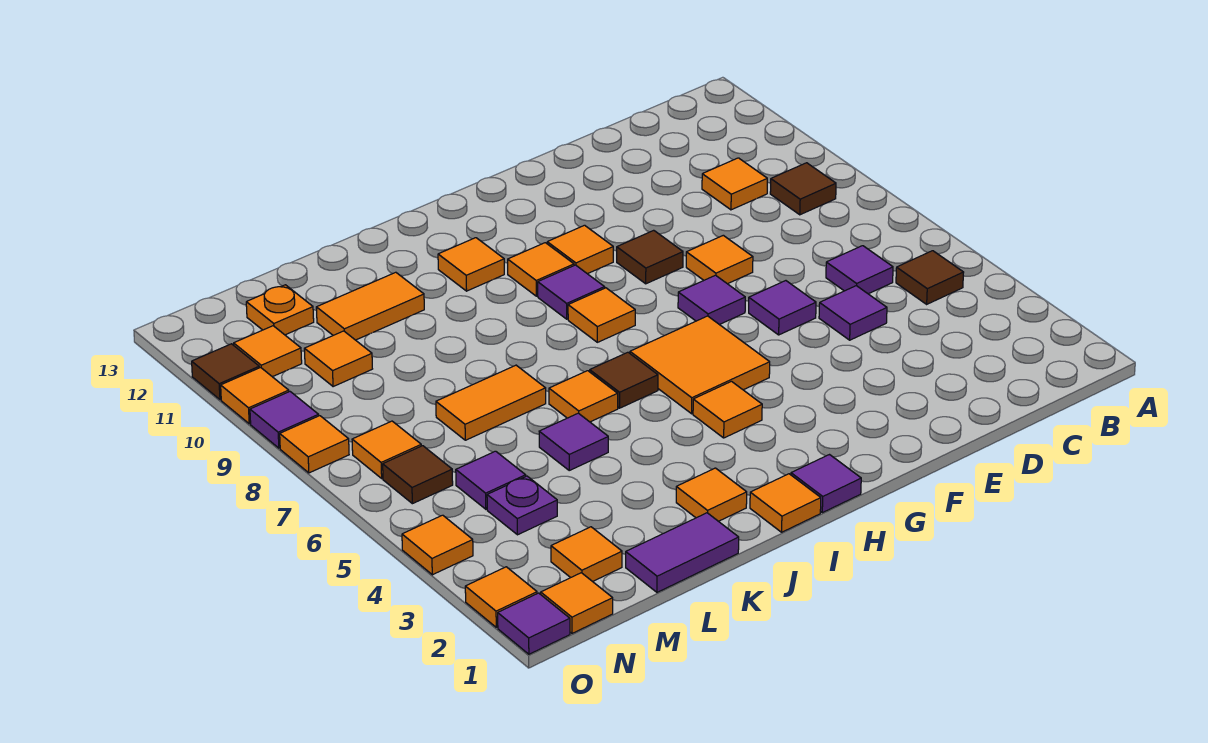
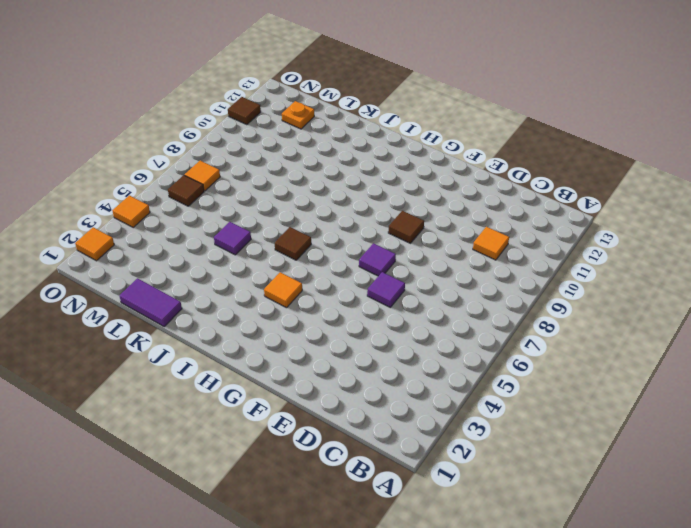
none -> brown tile B5 level 1
none -> brown tile B9 level 1
none -> purple tile C6 level 1
none -> purple tile D5 level 1

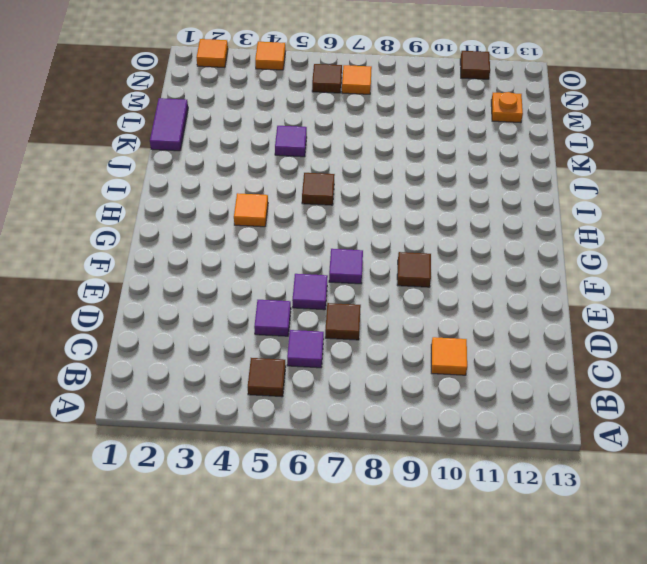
brown tile D7 level 1 -> brown tile B9 level 1
none -> orange tile E8 level 1
none -> orange tile G5:H6 level 1
none -> orange tile G10 level 1
none -> purple tile H1 level 1

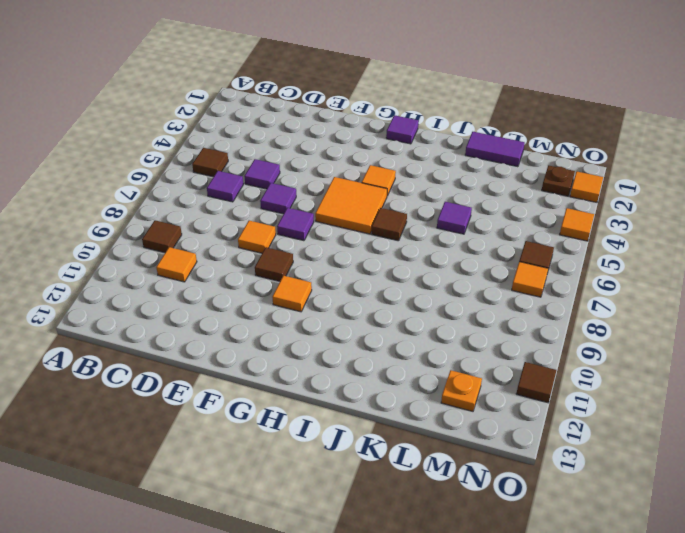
brown plate N2 level 1 -> none
none -> orange tile H8 level 1
none -> purple tile H9 level 1
none -> orange tile H10 level 1
none -> orange tile I1 level 1

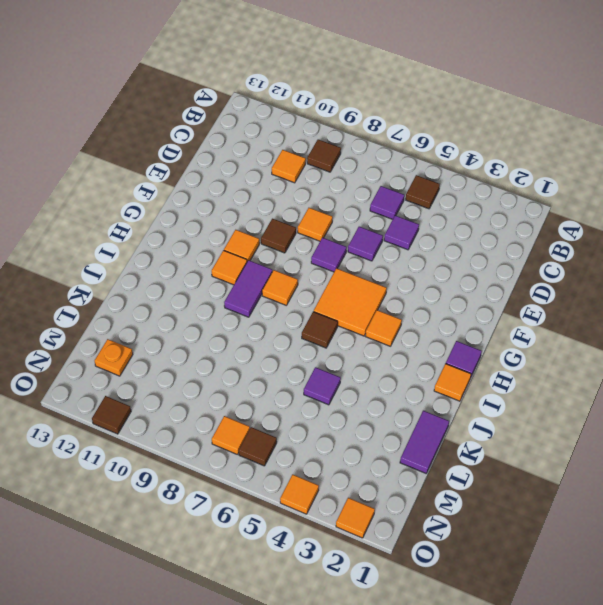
purple tile H9:I9 level 1 -> purple tile H9 level 1
none -> orange tile I11 level 1
none -> orange tile J2 level 1
none -> orange tile J6 level 1
none -> orange tile K7:L7 level 1

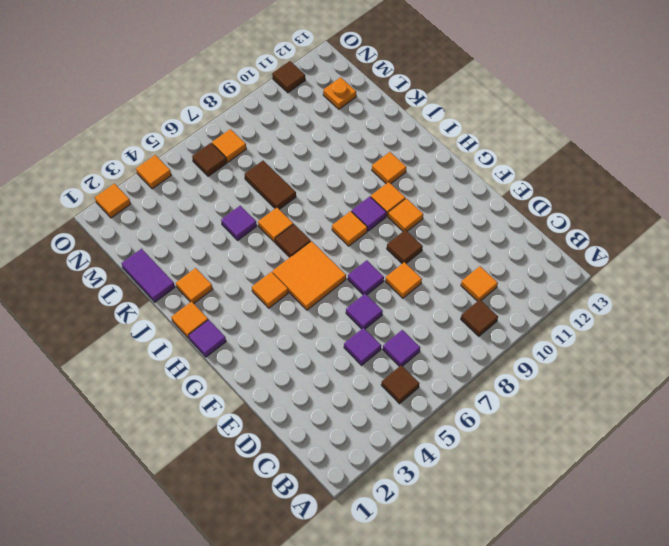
brown tile K7:L7 level 1 -> orange tile K7:L7 level 1
none -> orange tile K11:L11 level 1
none -> orange tile M2 level 1
none -> purple plate M4 level 1
none -> purple tile M5 level 1

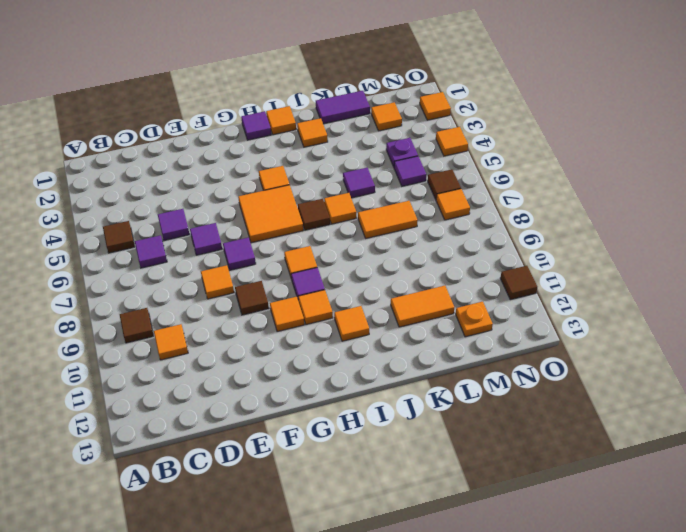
none -> orange tile M10 level 1
none -> orange tile N1 level 1
none -> orange tile N11 level 1
none -> purple tile O1 level 1

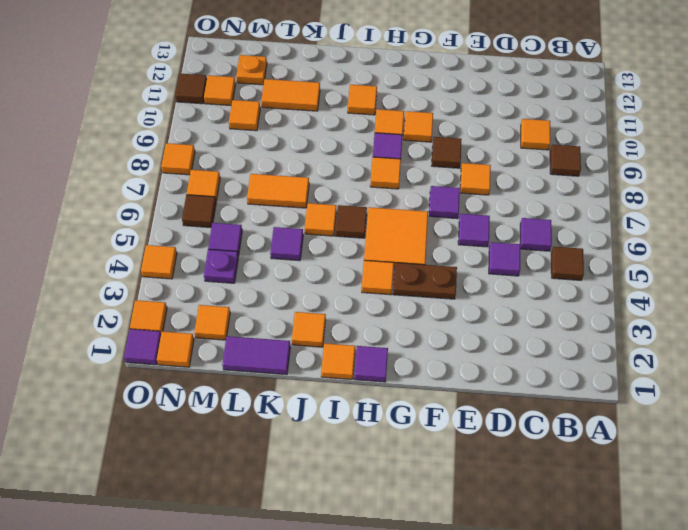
brown plate F4:G4 level 1 -> none
none -> purple tile O9 level 1
none -> orange tile O10 level 1

